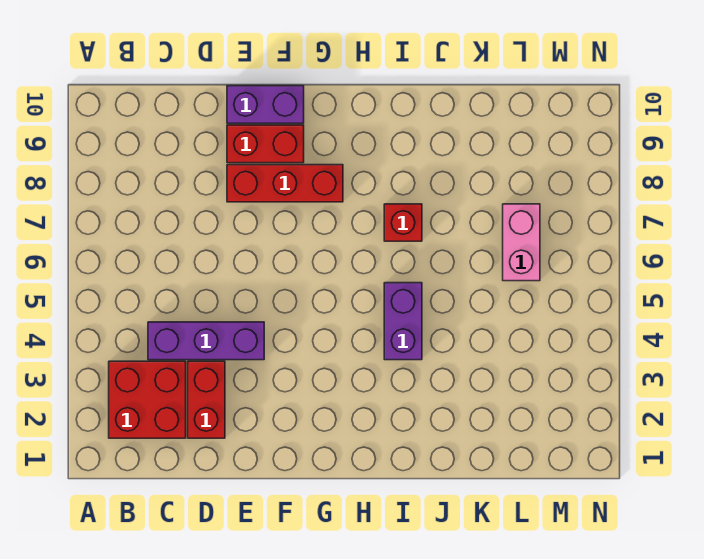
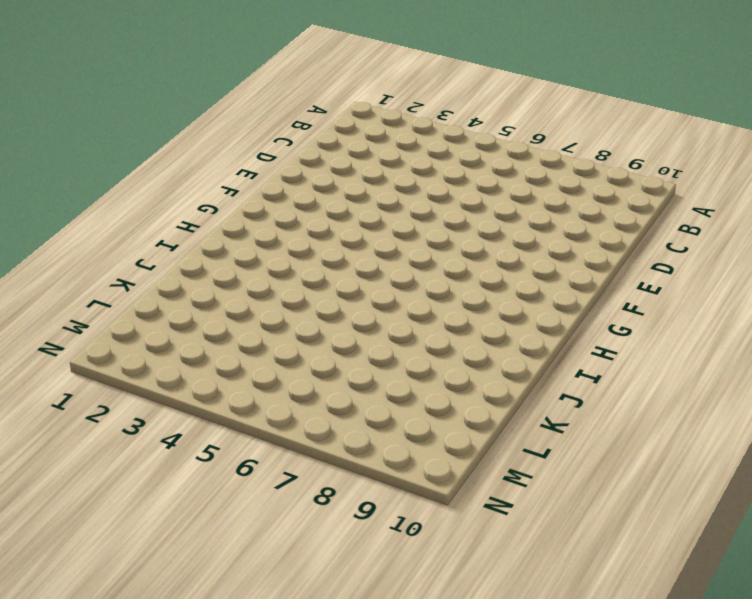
none -> red brick B2:C3 level 1
none -> purple brick C4:E4 level 1

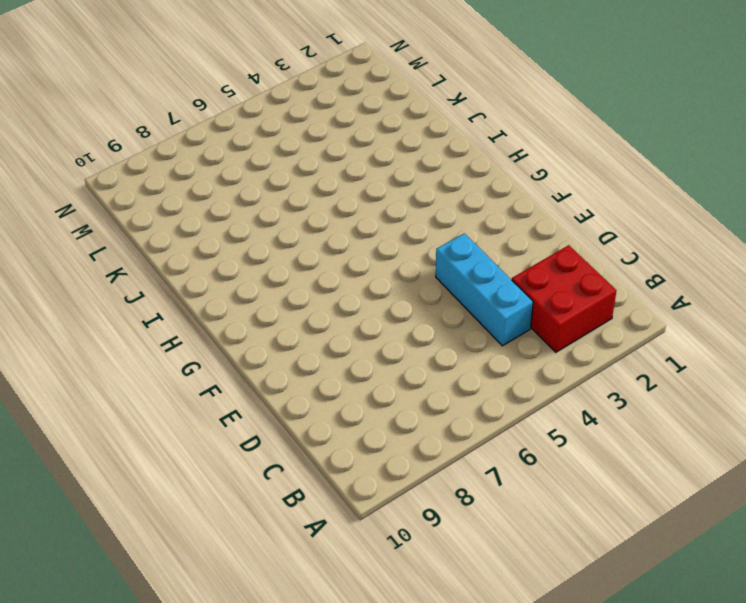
cyan brick C4:E4 level 1 -> purple brick C4:E4 level 1
none -> red brick D2:D3 level 1
none -> red brick E8:G8 level 1

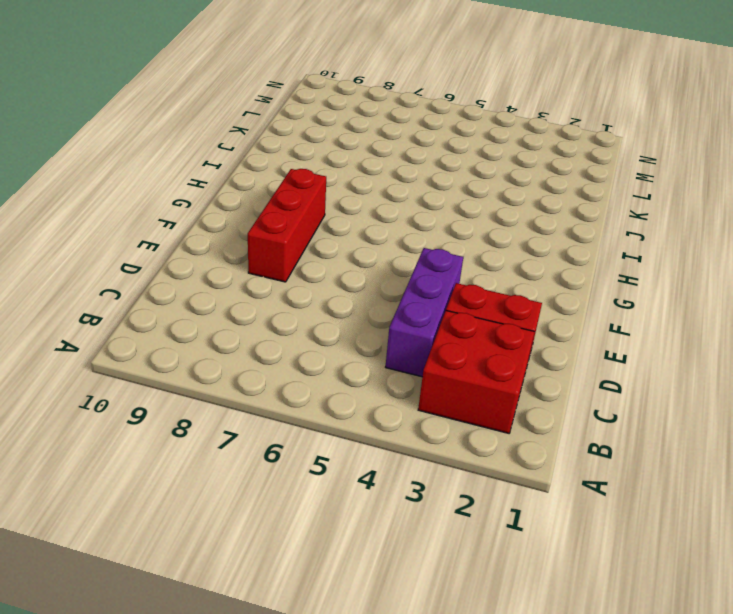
none -> red brick E9:F9 level 1
none -> purple brick E10:F10 level 1

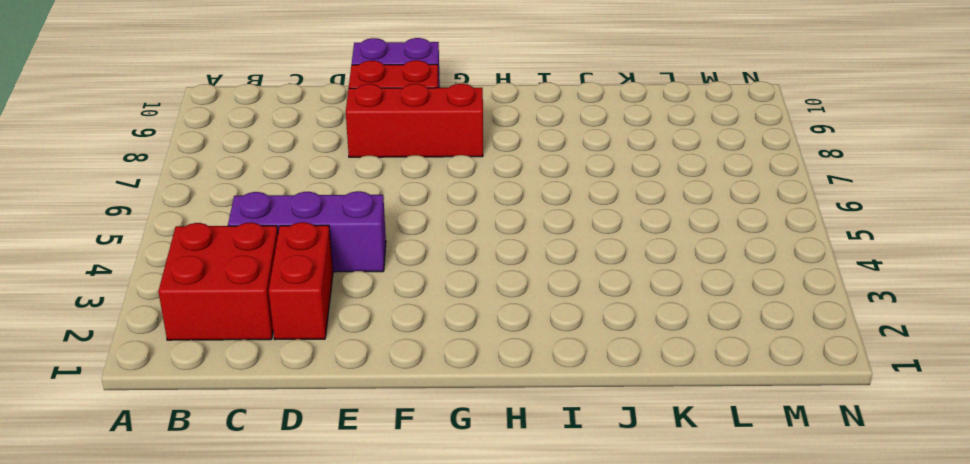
none -> purple brick I4:I5 level 1
none -> red brick I7 level 1

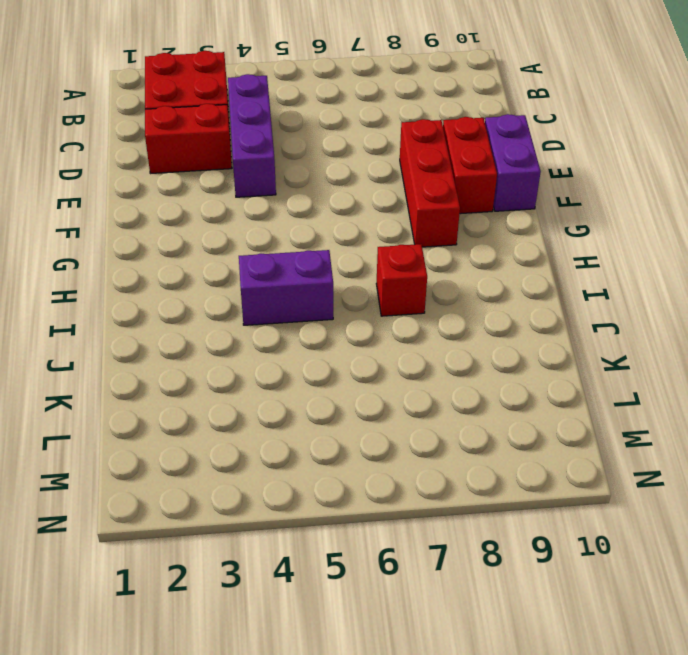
none -> pink brick L6:L7 level 1

